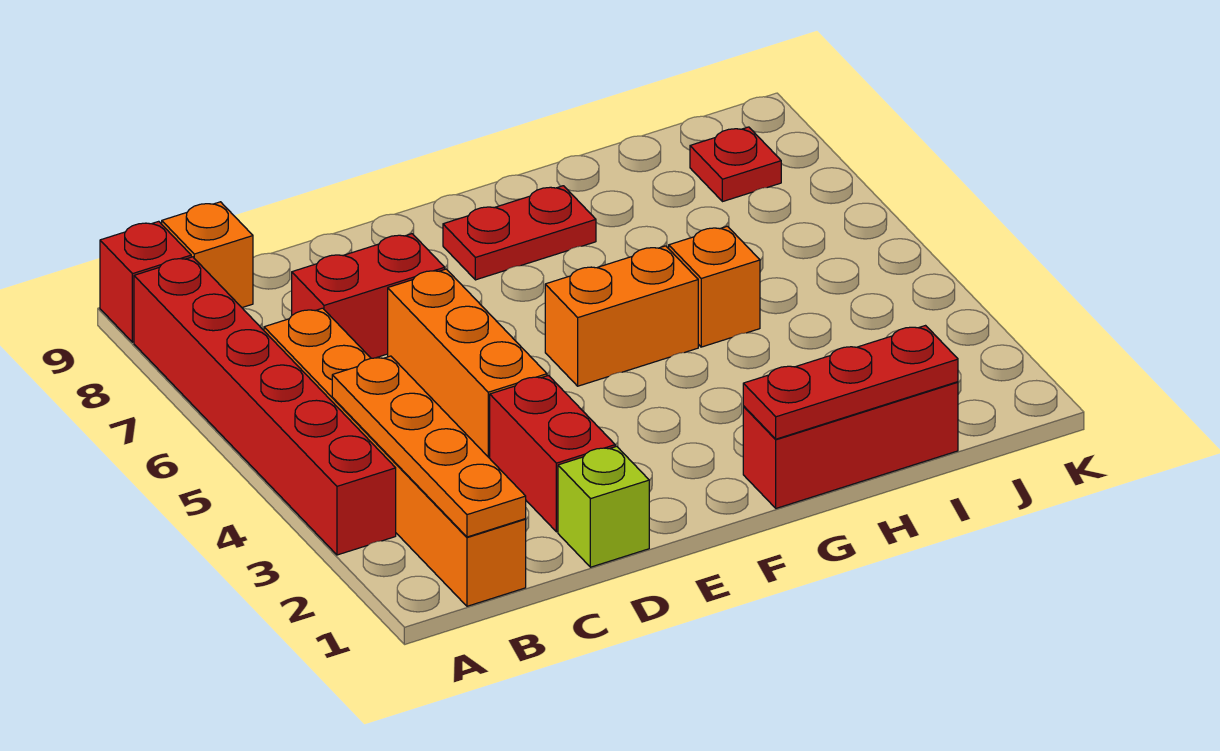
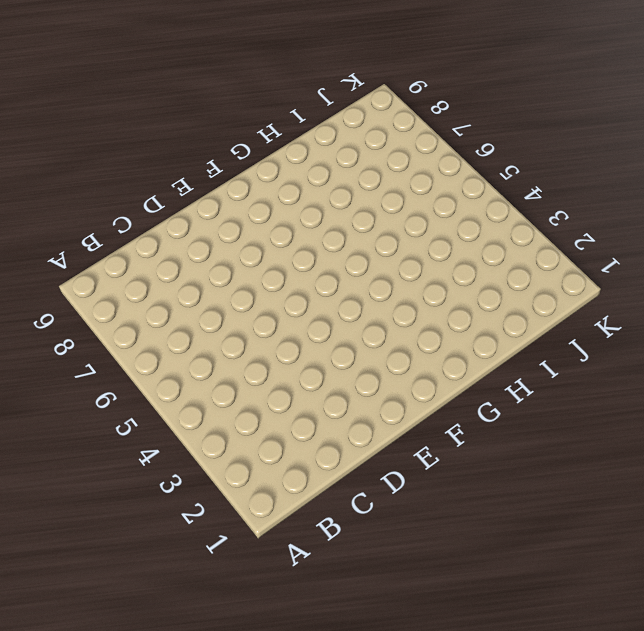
none -> red brick A3:A8 level 1
none -> red brick A9 level 1
none -> orange brick B1:B6 level 1

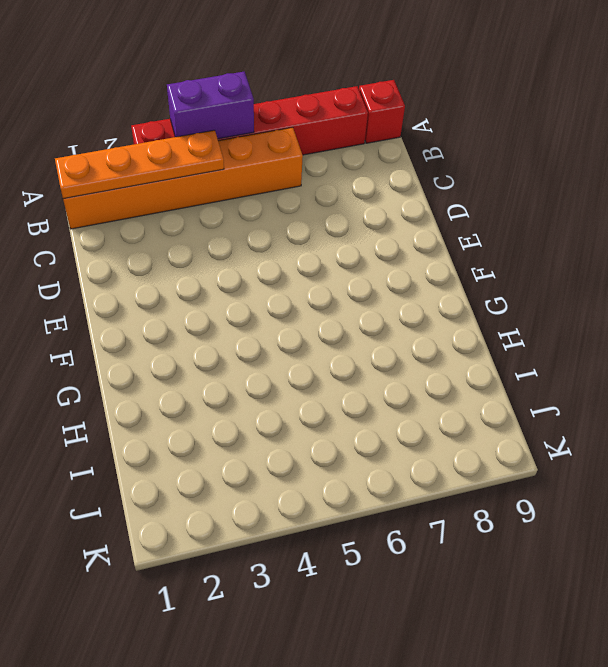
purple brick A4:A5 level 2 -> none
none -> orange brick B9 level 1
none -> red brick C7:D7 level 1
none -> lime brick D1 level 1

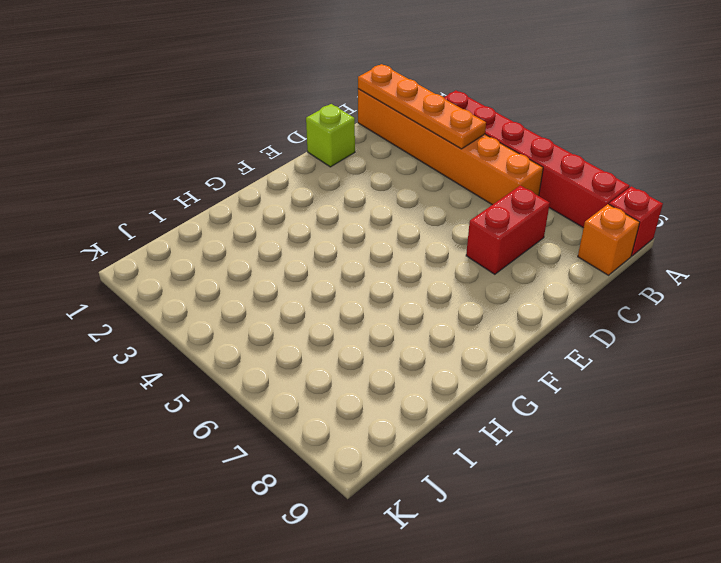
none -> red brick D2:D3 level 1
none -> orange brick D4:D6 level 1
none -> orange brick F5:G5 level 1

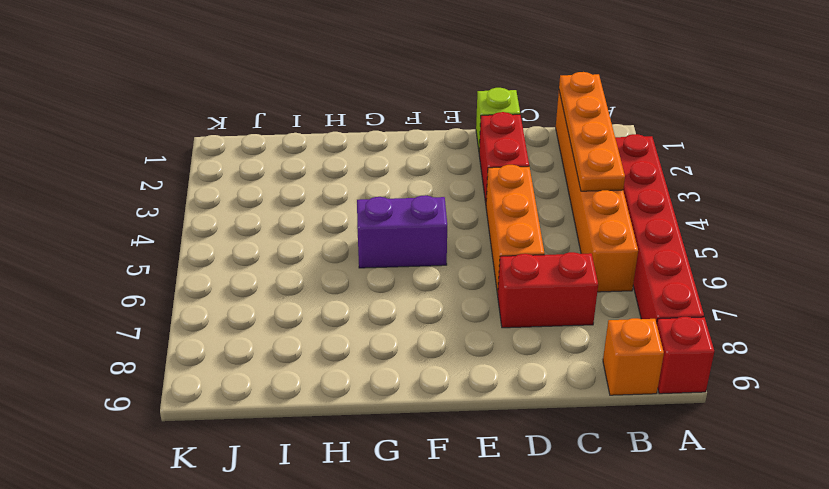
purple brick F5:G5 level 1 -> orange brick F5:G5 level 1
none -> red plate F8:G8 level 1
none -> red brick G1:I1 level 1
none -> orange brick H5 level 1

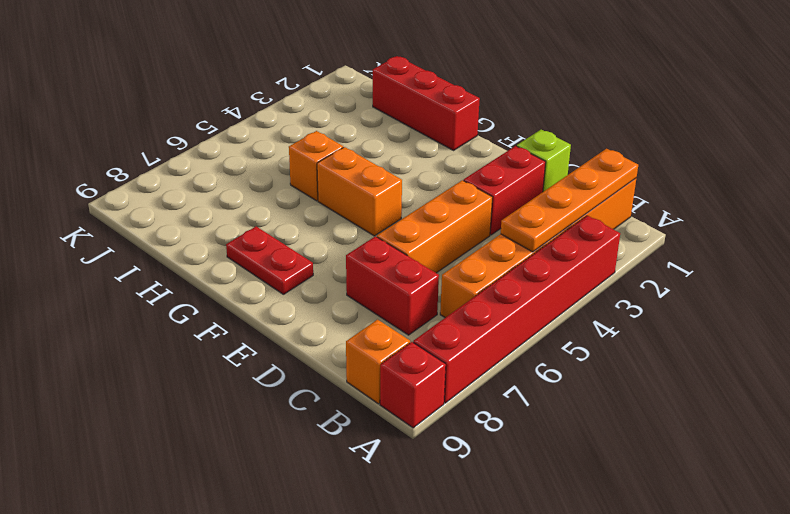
none -> red plate J8 level 1
none -> red plate G1:I1 level 2

